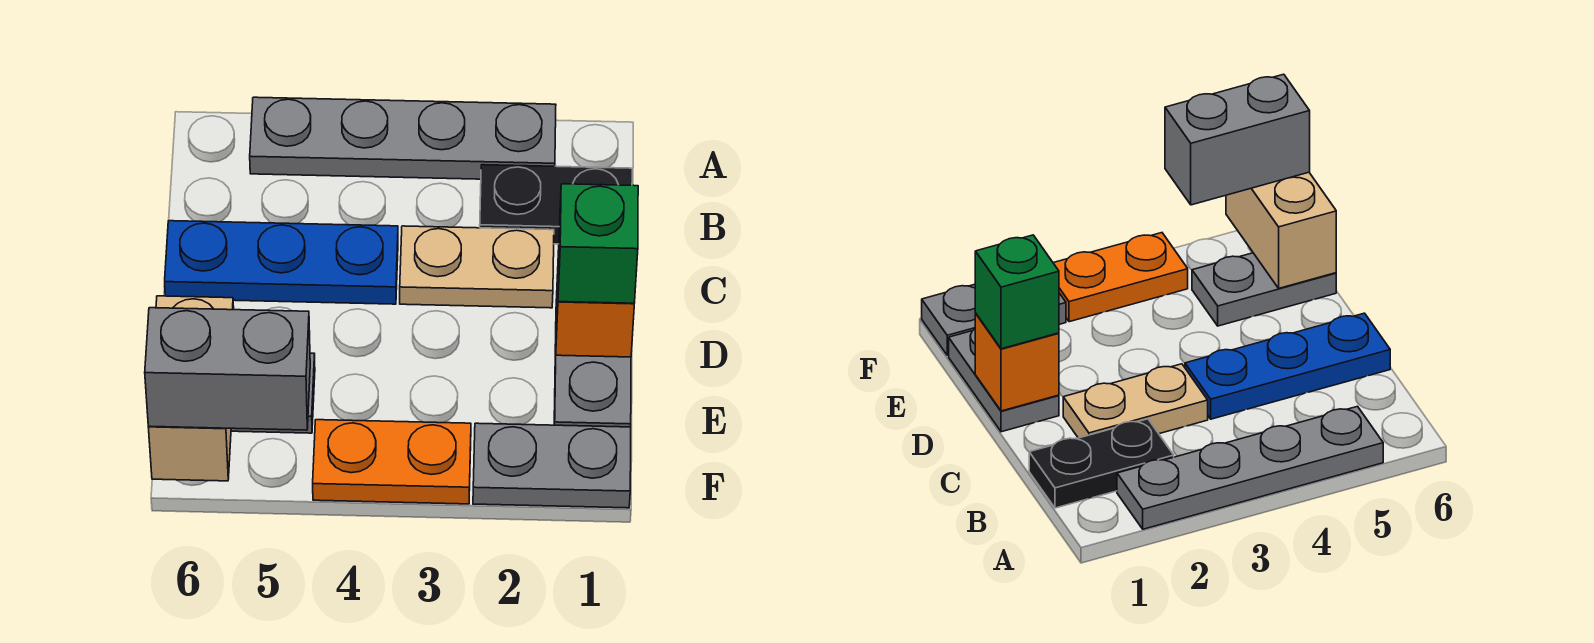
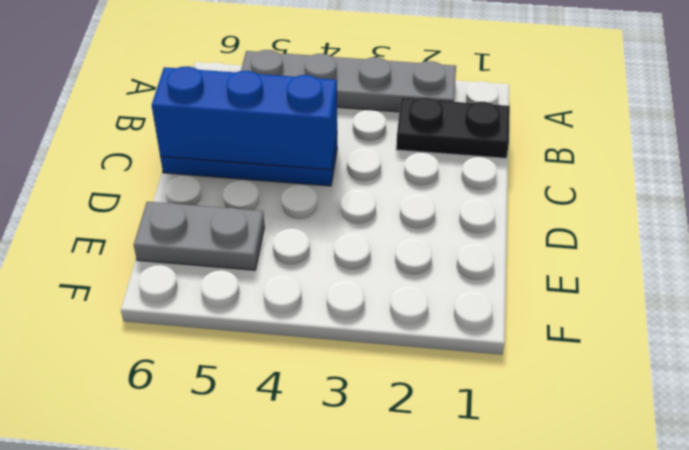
blue brick C4:C6 level 2 -> none
none -> tan plate C2:C3 level 1
none -> grey plate D1:E1 level 1
none -> grey plate F1:F2 level 1

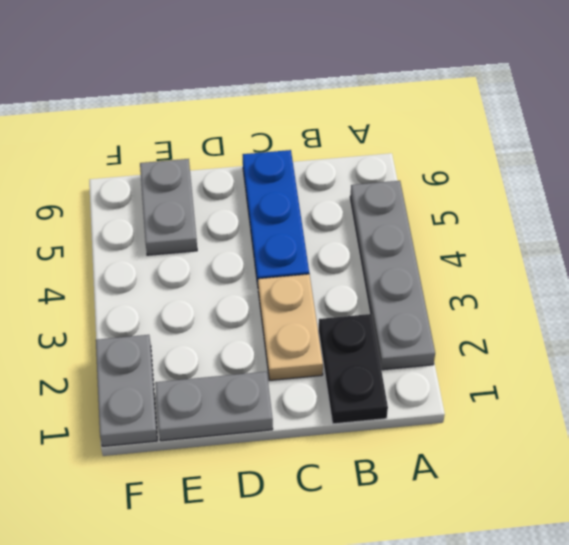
none -> orange plate F3:F4 level 1
none -> orange brick D1 level 2
none -> tan brick E6:F6 level 2

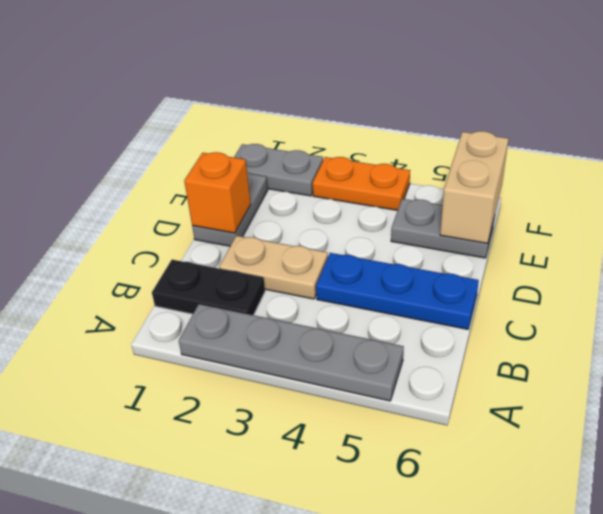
none -> green brick D1 level 3
none -> grey brick F5:F6 level 3

